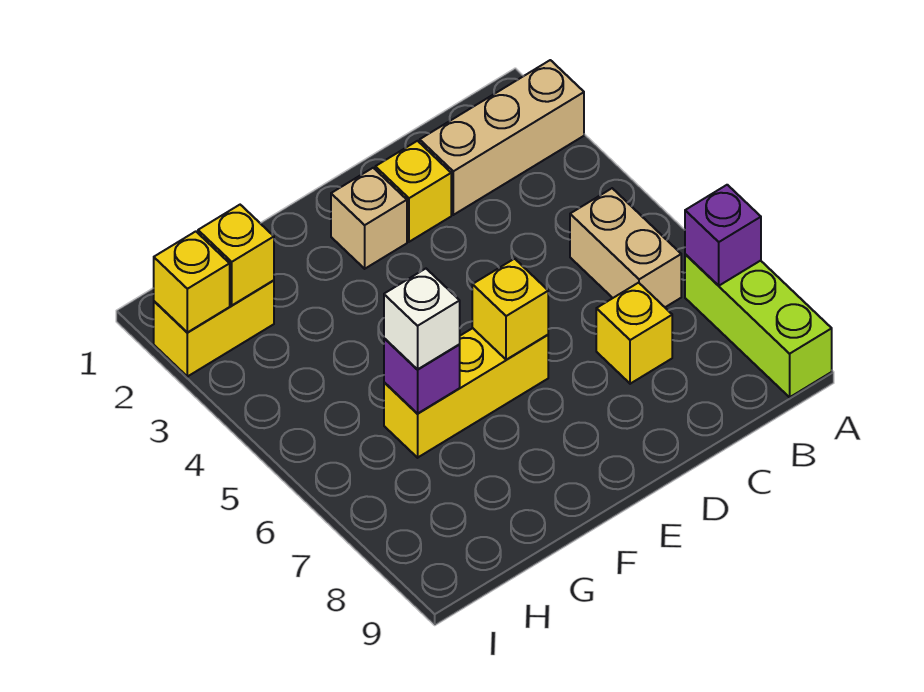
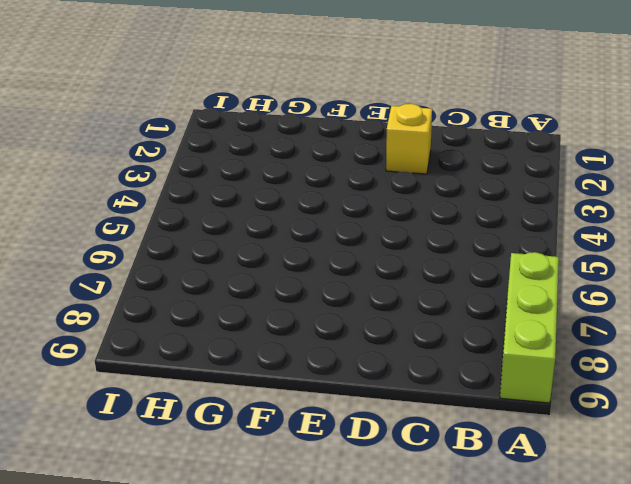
none -> tan brick A2:C2 level 1
none -> tan brick B5:B6 level 1
none -> yellow brick C7 level 1

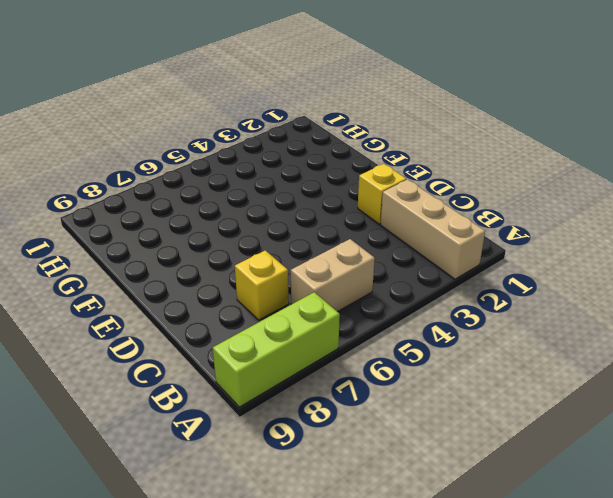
none -> tan brick E2 level 1
none -> yellow brick E6:G6 level 1
none -> yellow brick H2:I2 level 1

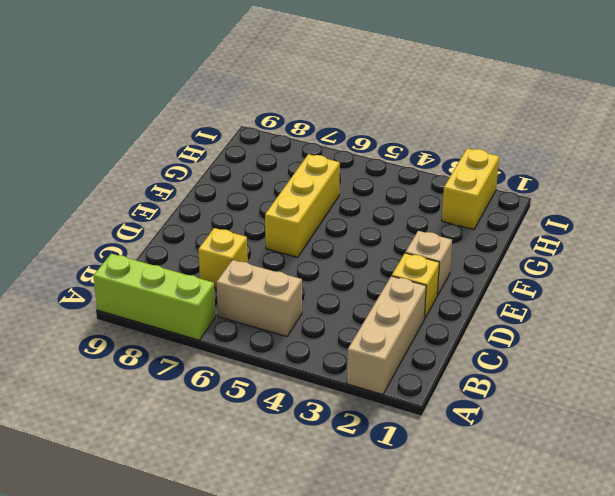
none -> purple brick A7 level 2
none -> yellow brick E6 level 2
none -> purple brick G6 level 2

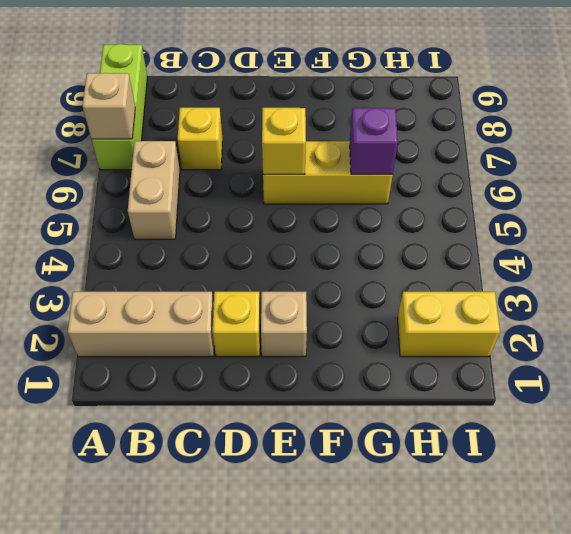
tan brick A7 level 2 -> purple brick A7 level 2
none -> yellow brick H2 level 2
none -> yellow brick I2 level 2
none -> white brick G6 level 3

